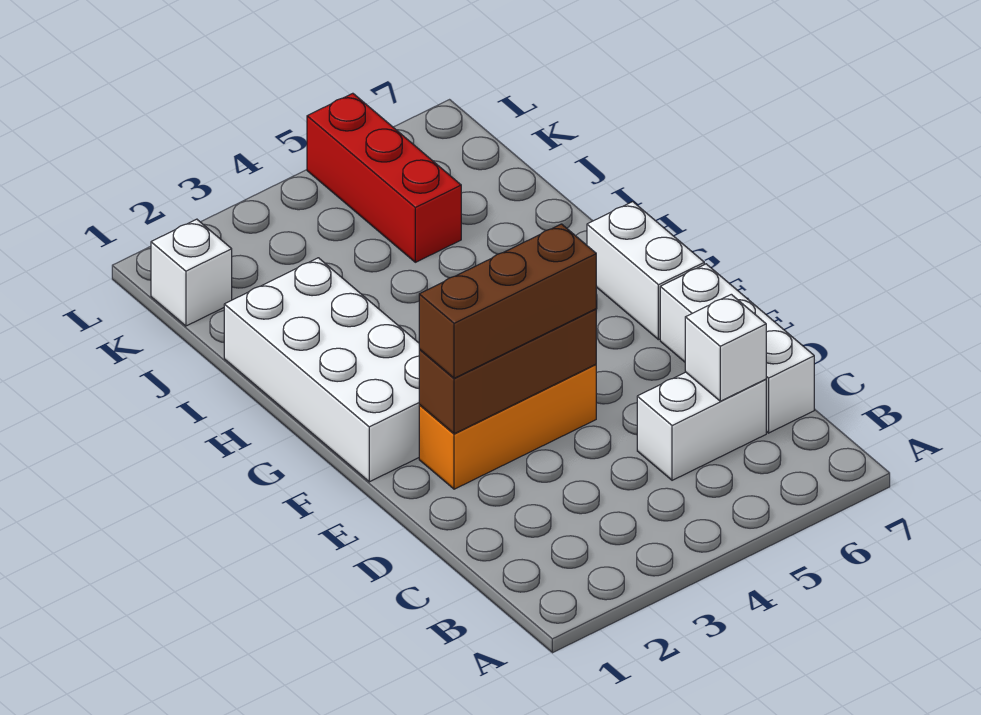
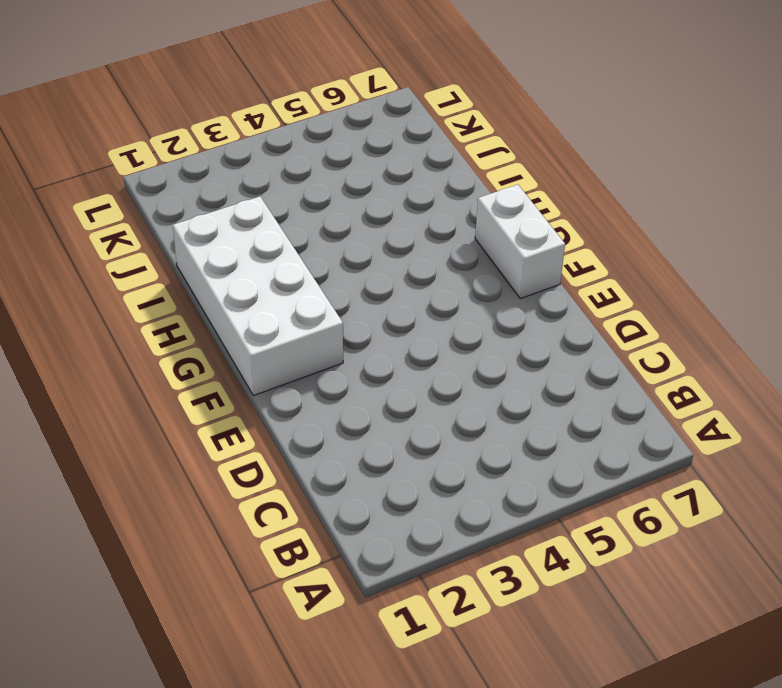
none -> white brick C5:C6 level 1
none -> white brick C7:E7 level 1

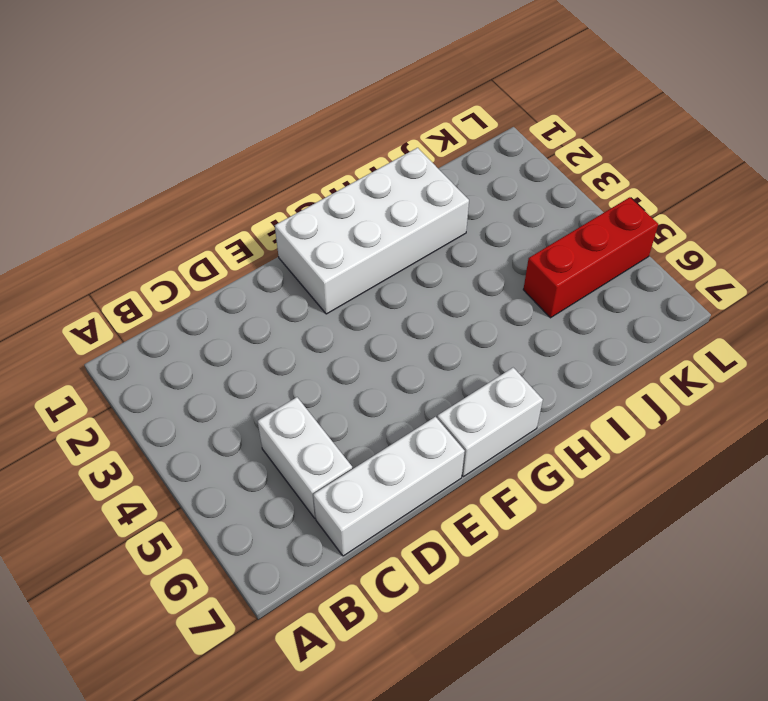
none -> orange brick E2:E4 level 1
none -> white brick K1 level 1

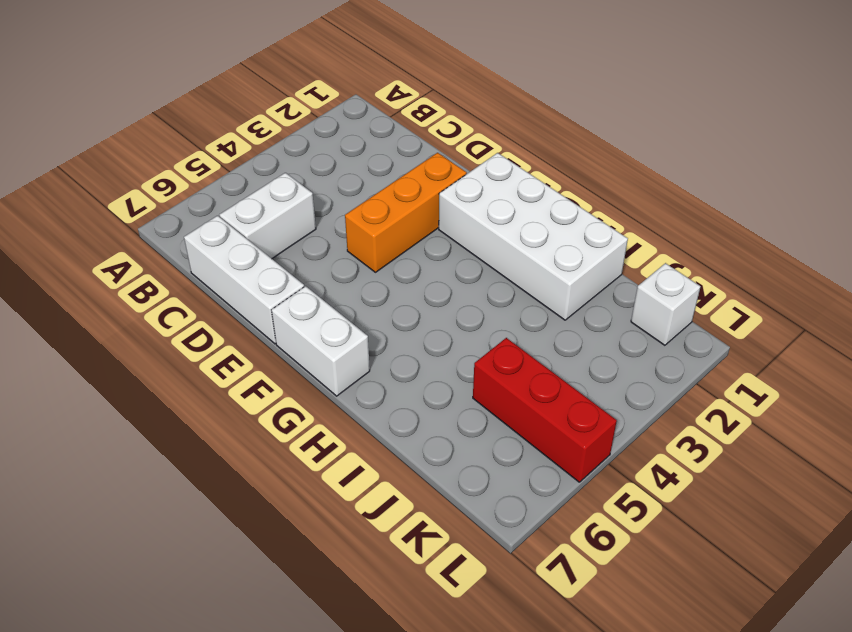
none -> white brick C6 level 2
none -> brown brick E2:E4 level 2

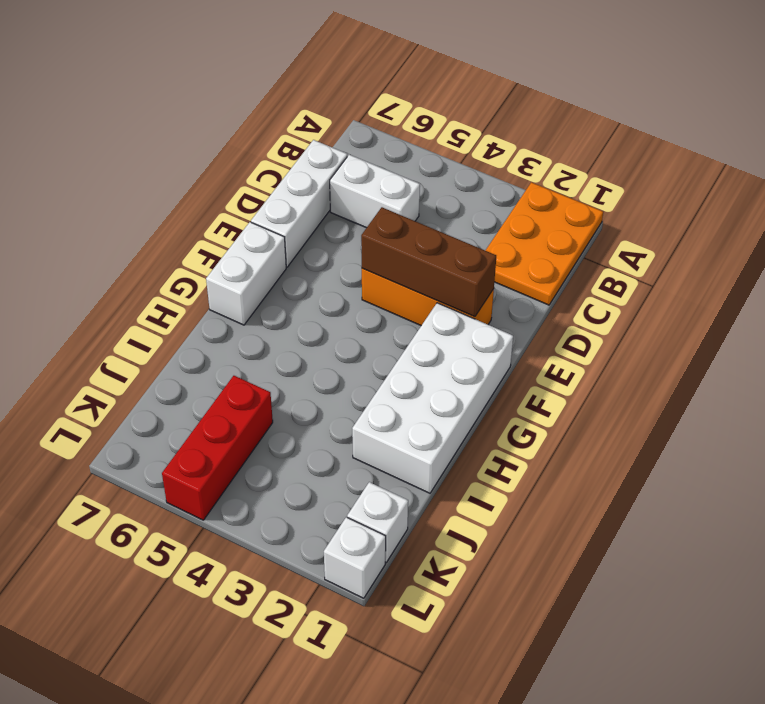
orange plate A1:C2 level 1 -> none
white brick L1 level 1 -> white brick C6 level 2
none -> brown brick E2:E4 level 3

